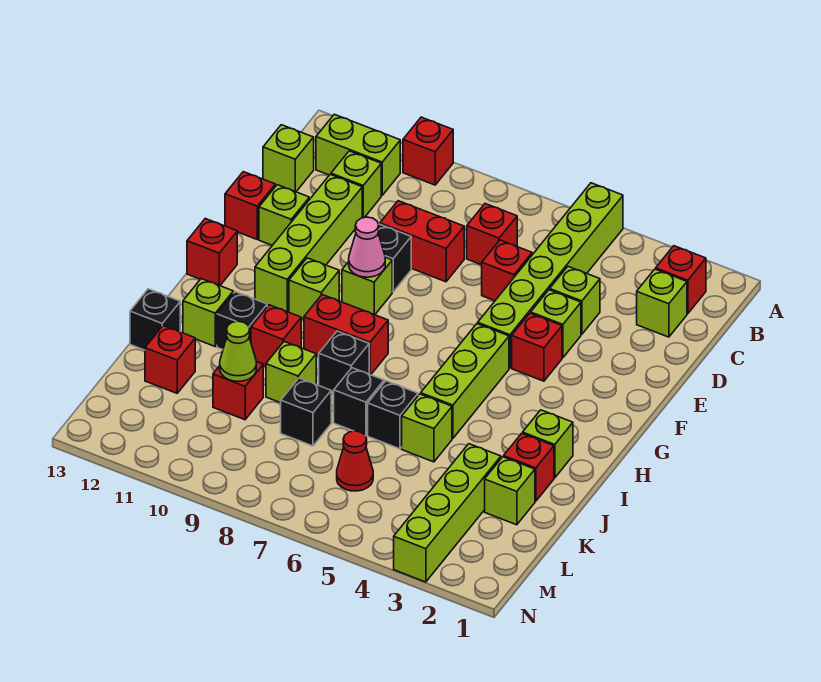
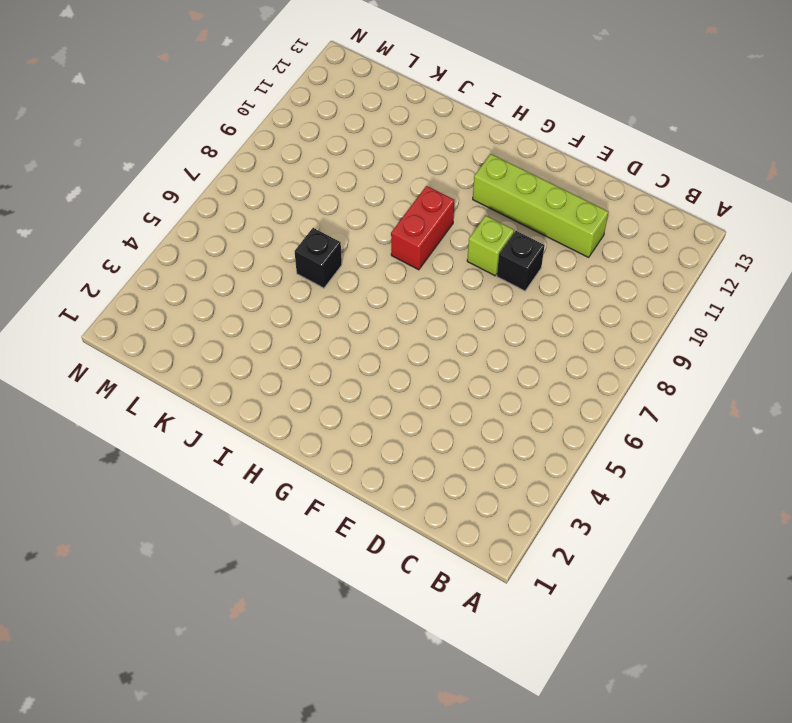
none -> lime brick A5:F5 level 1
none -> red brick A10 level 1
none -> red brick B2 level 1
none -> lime brick B11:B12 level 1

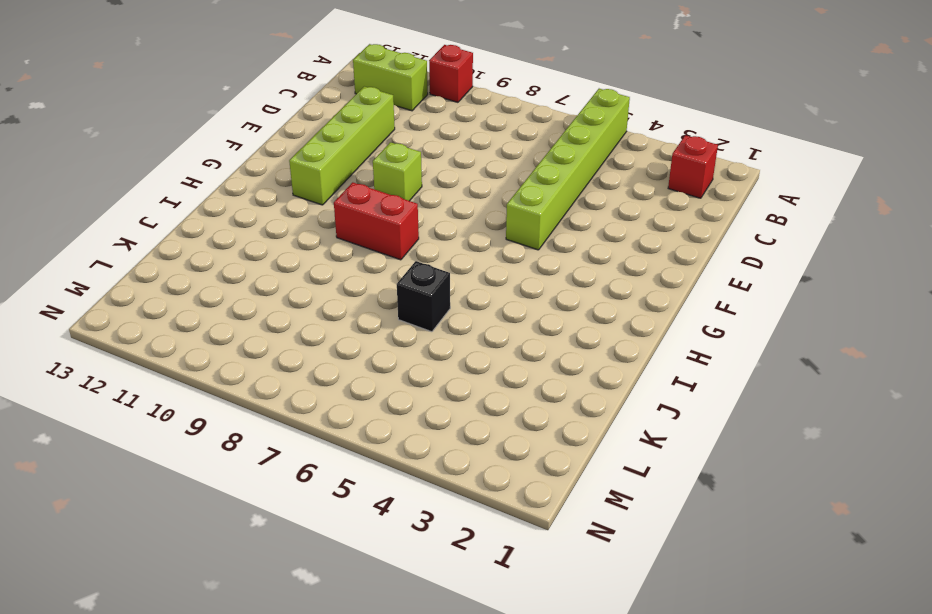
none -> lime brick C2 level 1
none -> red brick C7 level 1
none -> lime brick C11 level 1
none -> lime brick C13 level 1

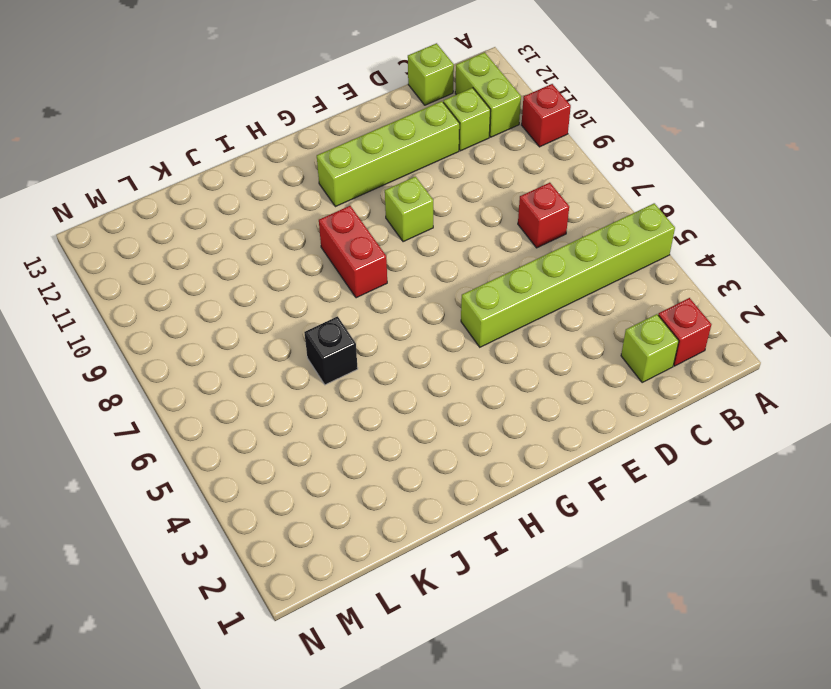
none -> lime brick D4 level 1
none -> red brick D6 level 1
none -> red brick D8:D9 level 1
none -> lime brick E4 level 1

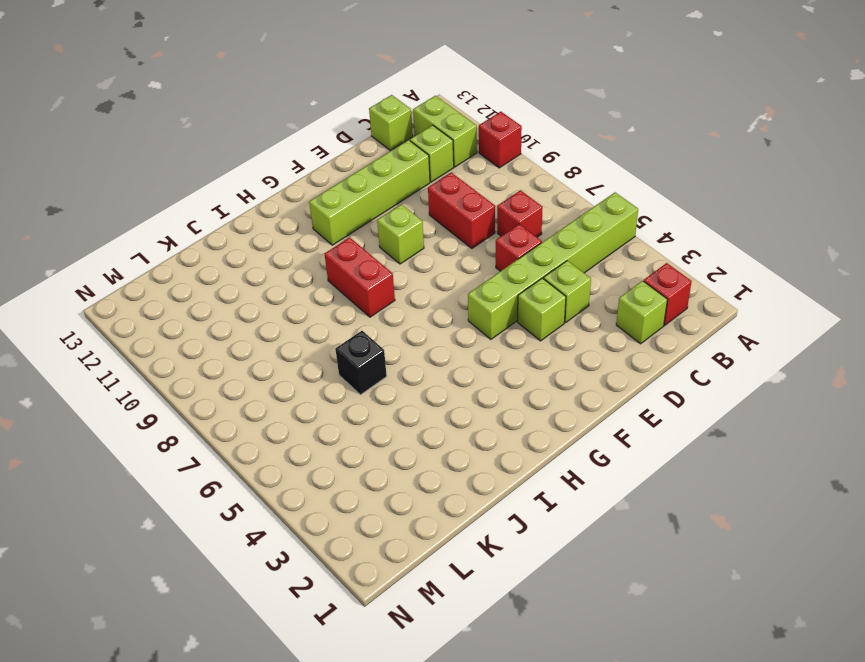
none -> black brick E9 level 1
none -> lime brick E12 level 1
none -> red brick E13 level 1
none -> red brick F4 level 1

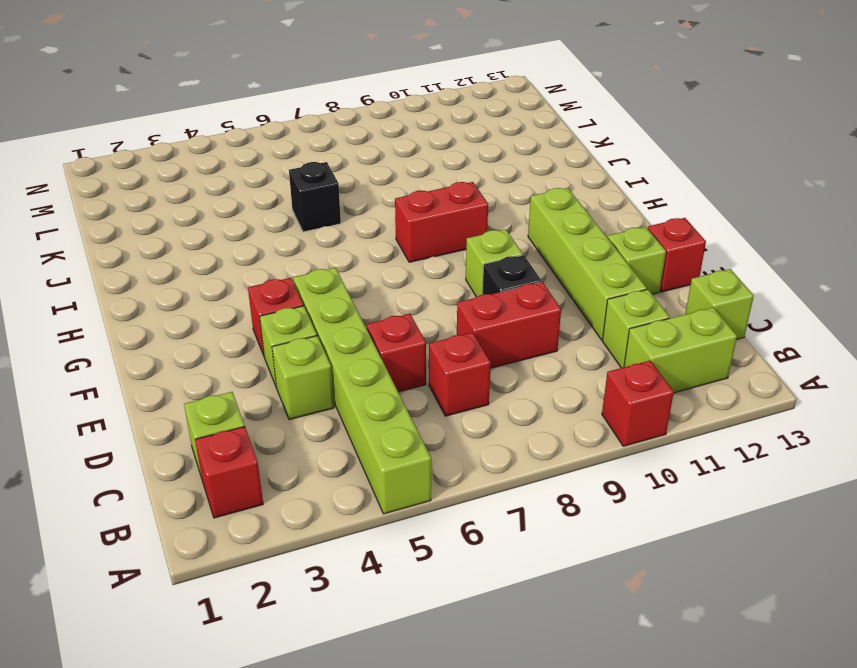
none -> lime brick G5:I5 level 1
none -> lime brick G10 level 1
none -> red brick G13 level 1
none -> lime brick I2 level 1

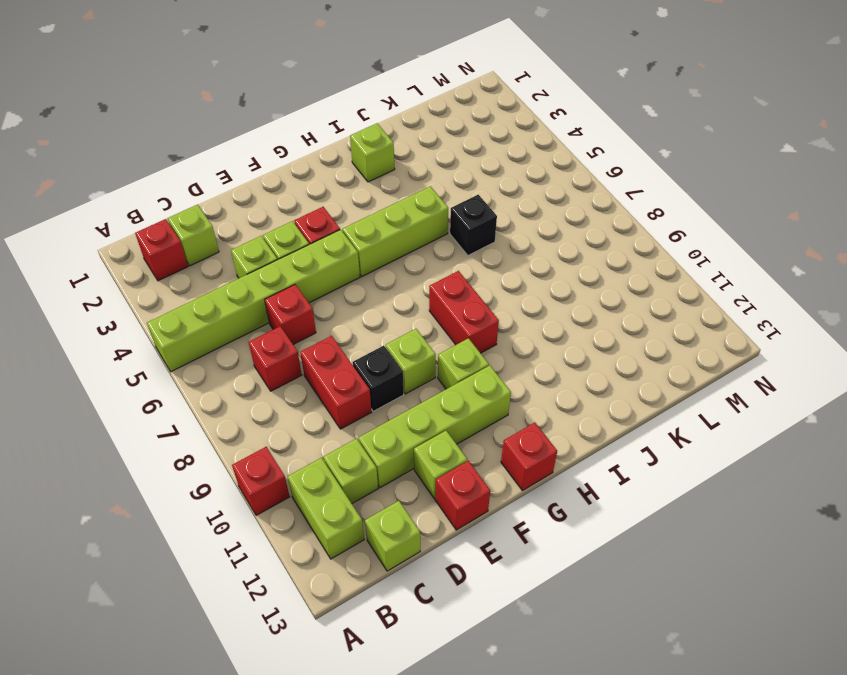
none -> black brick I8 level 1
none -> red brick I10 level 1
none -> black brick I11 level 1
none -> lime brick I12 level 1

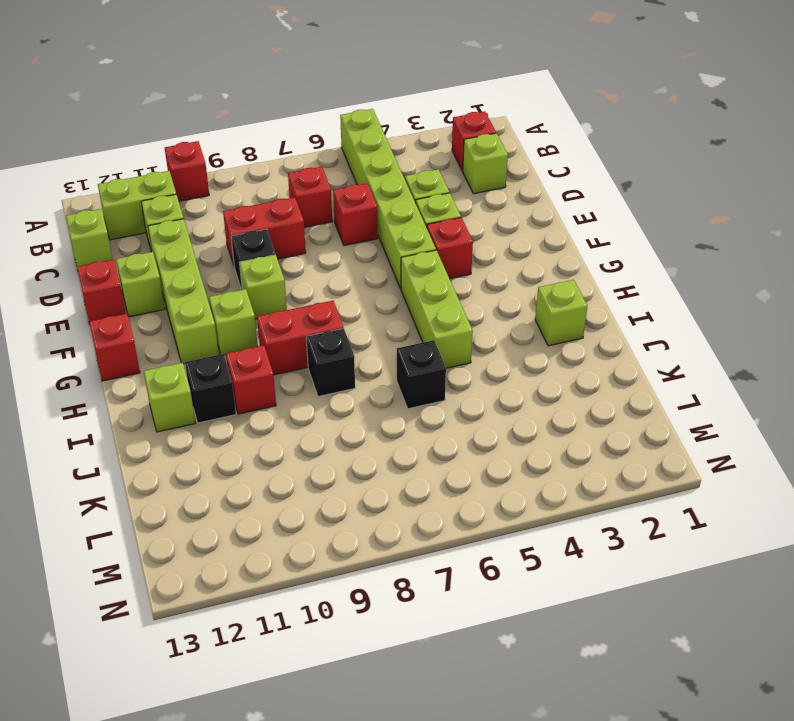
none -> red brick J2 level 1
none -> lime brick J5 level 1
none -> black brick J7 level 1
none -> lime brick J9 level 1

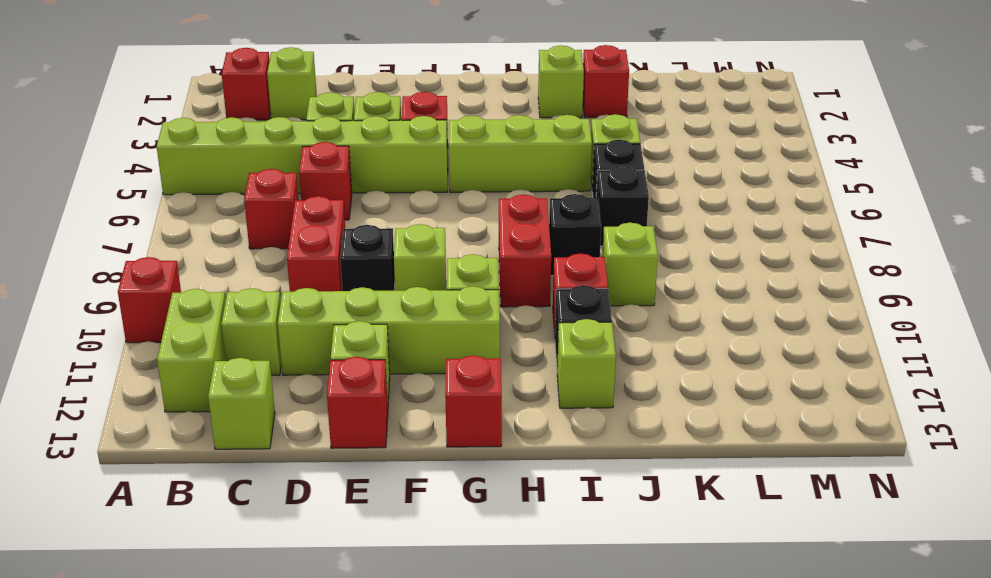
none -> black brick J13 level 1
none -> lime brick K2 level 1
none -> lime brick K3:N3 level 1
none -> black brick K8 level 1

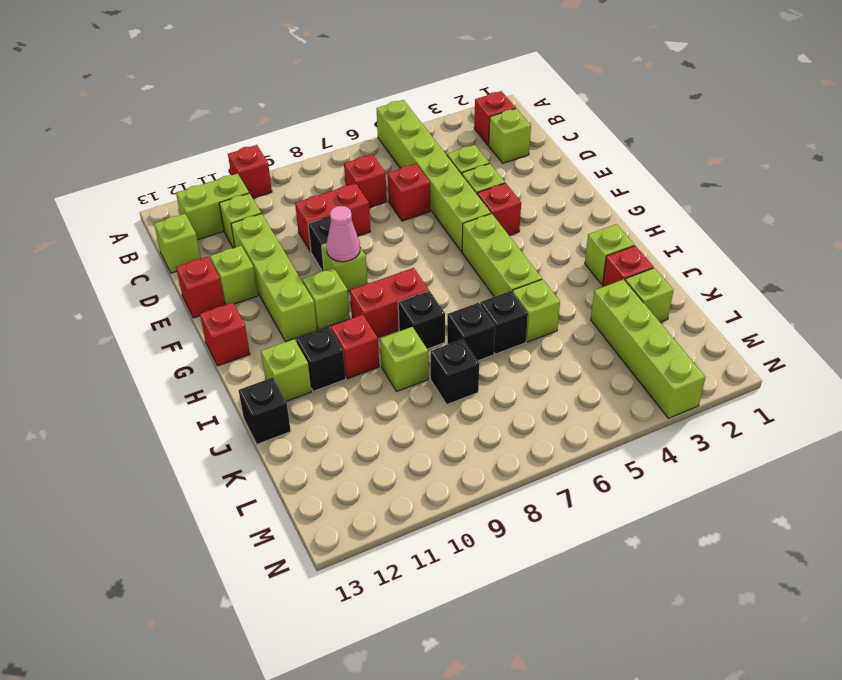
none -> red brick K10 level 1
none -> red brick K12 level 1
none -> red cone L6 level 1
none -> lime cone K10 level 2

